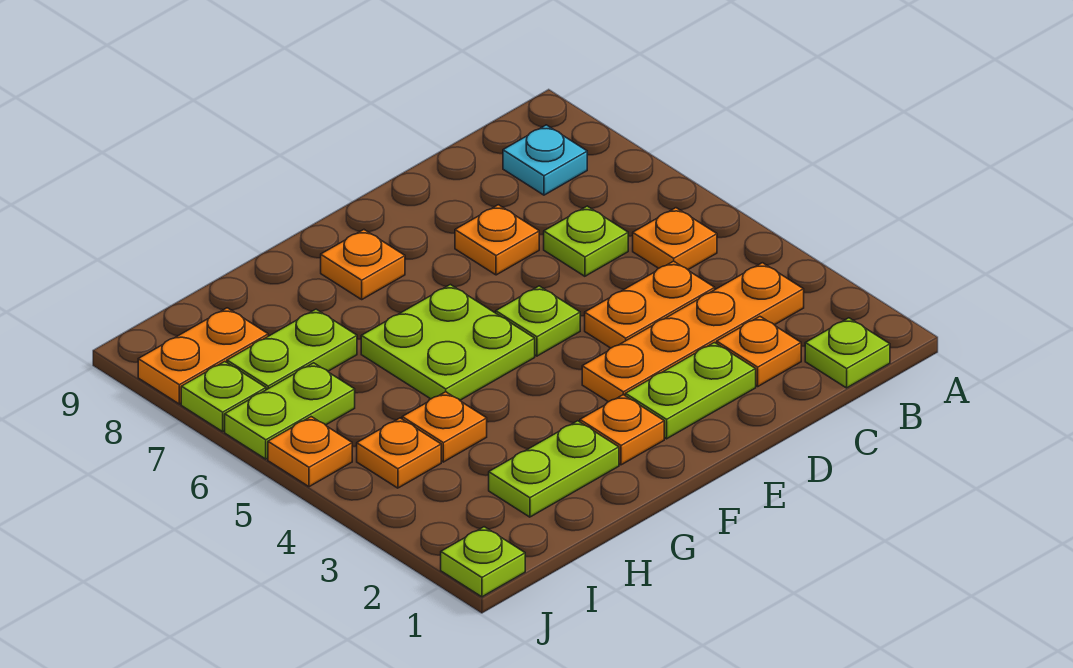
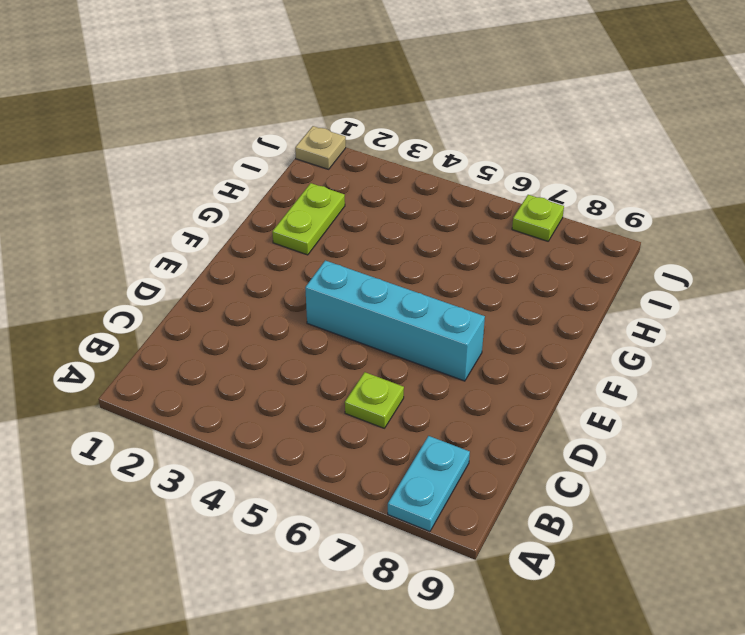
cyan plate A8:B8 level 1 -> cyan plate B8 level 1
cyan brick E4:E7 level 1 -> lime plate E5 level 1
tan plate J1 level 1 -> lime plate J1 level 1
none -> lime plate B1 level 1
none -> orange plate B3:E3 level 1
none -> orange plate B5 level 1

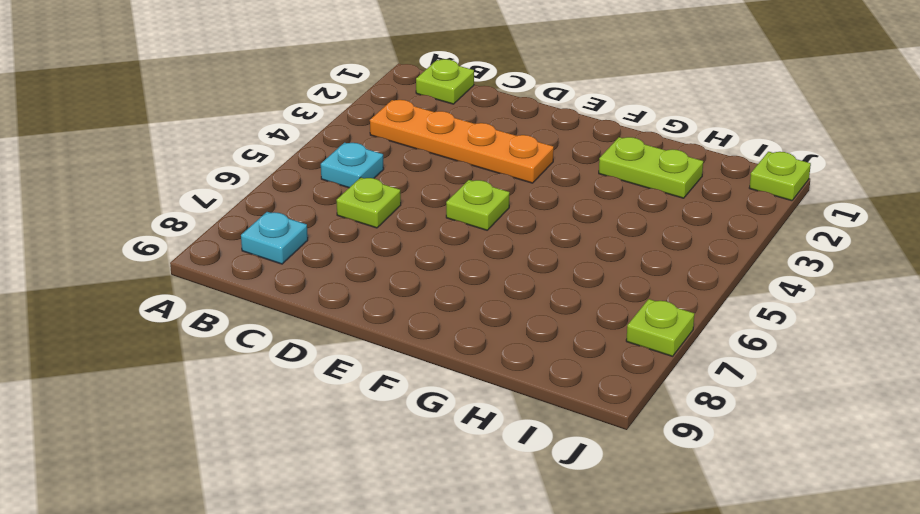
cyan plate B5 level 1 -> orange plate B5 level 1
none -> orange plate C2 level 1
none -> orange plate C4:D4 level 1
none -> lime plate D2:E2 level 1

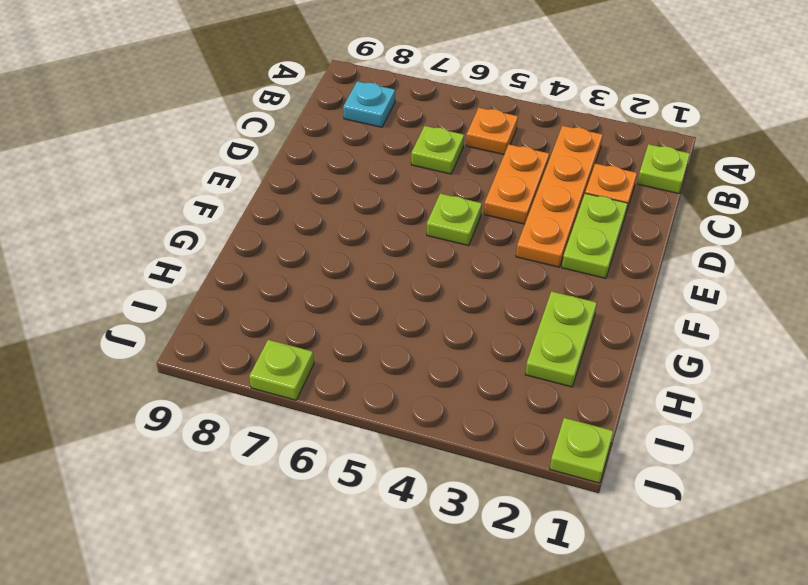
none -> orange plate D7 level 1
none -> orange plate F2 level 1
none -> lime plate F5:G6 level 1

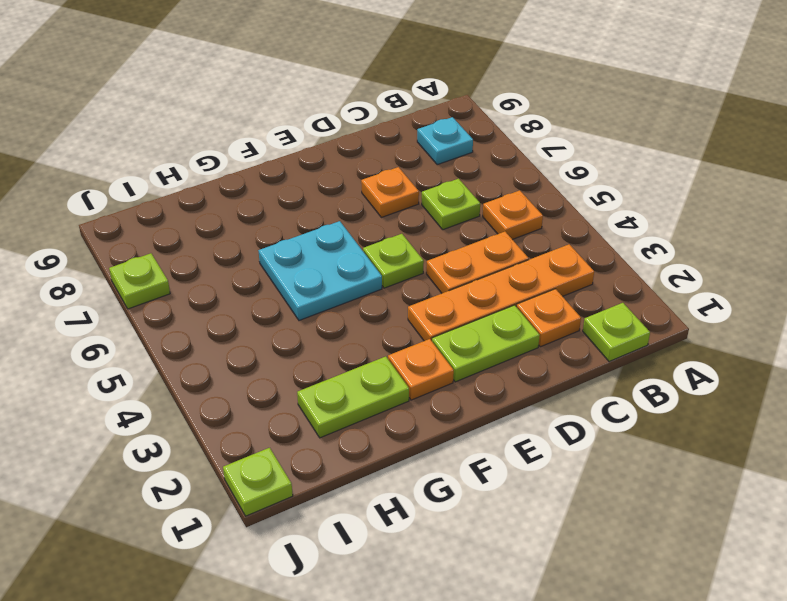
cyan plate F5:G6 level 1 -> lime plate F5:G6 level 1
none -> orange plate F8 level 1
none -> orange plate H4 level 1
none -> lime plate H7:I7 level 1

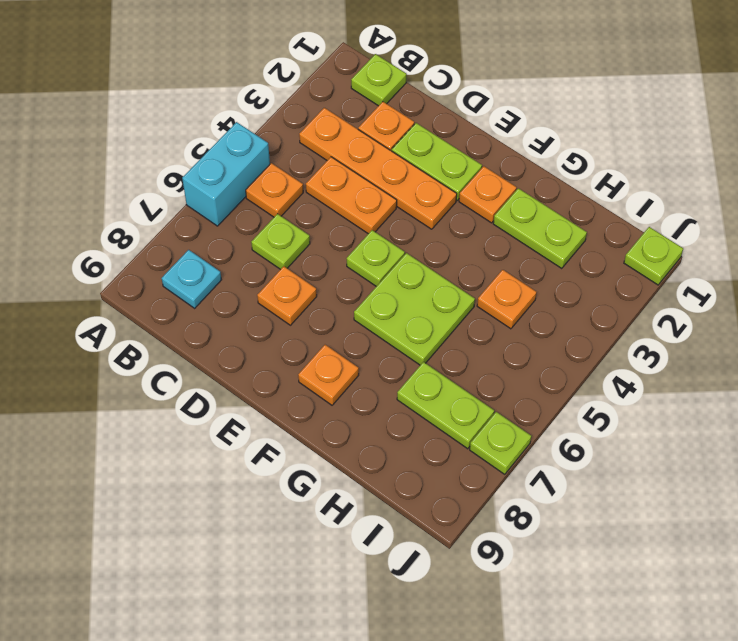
cyan brick A5:A6 level 1 -> none
none -> orange plate I4 level 1
none -> lime plate I6:J6 level 1
none -> orange plate I8:J8 level 1

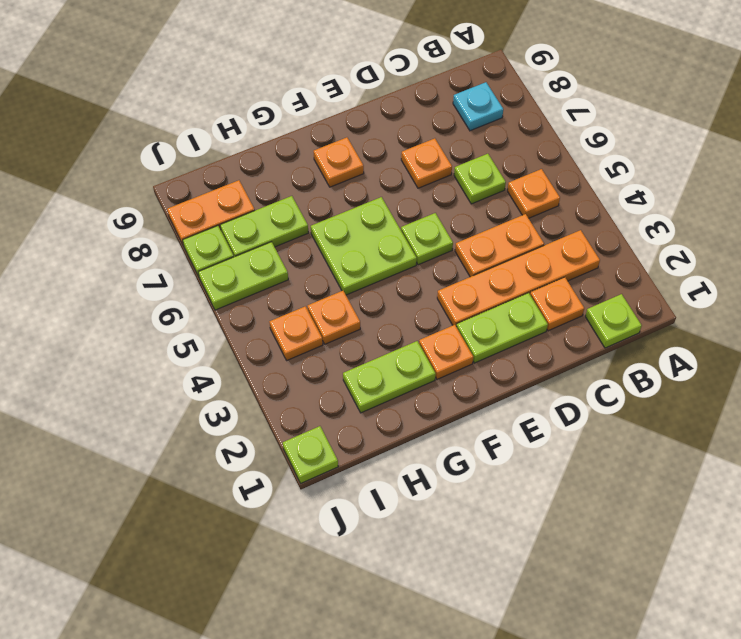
none -> orange plate J5 level 1

